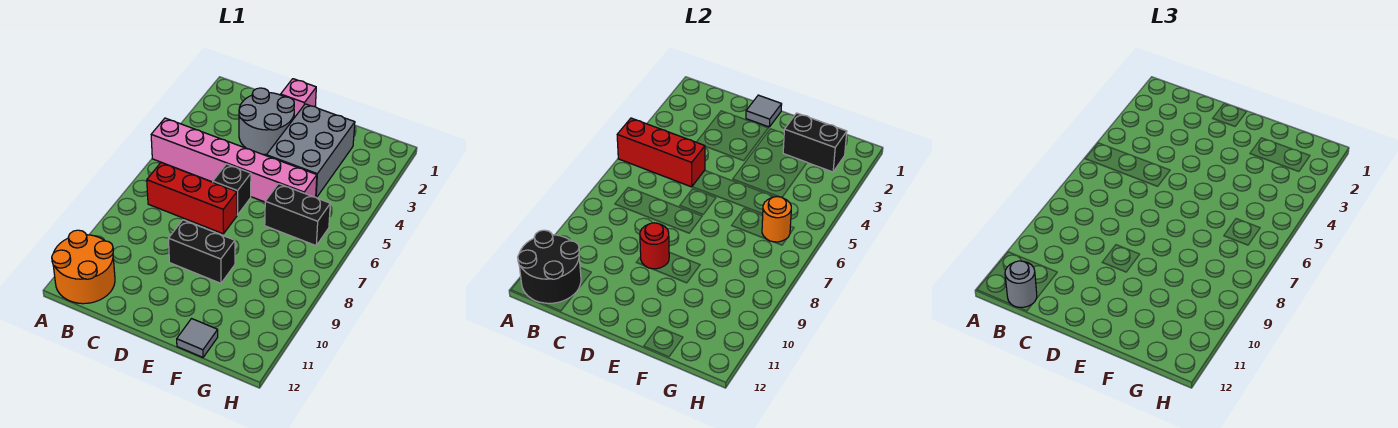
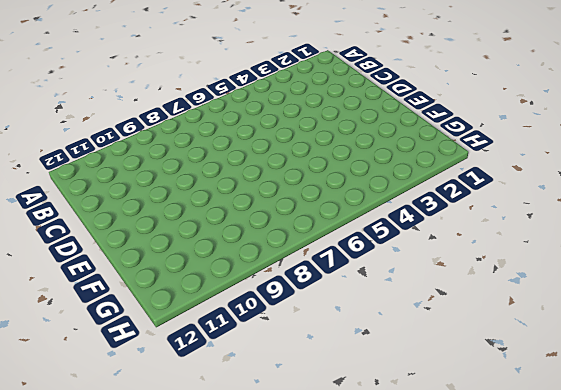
none -> pink brick A5:F5 level 1
none -> orange round brick A11:B12 level 1
none -> red brick B7:D7 level 1

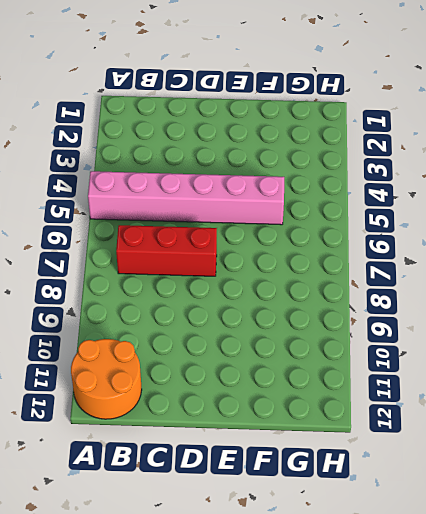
none -> grey round brick C2:D3 level 1
none -> pink brick D1 level 1
none -> black brick D6 level 1

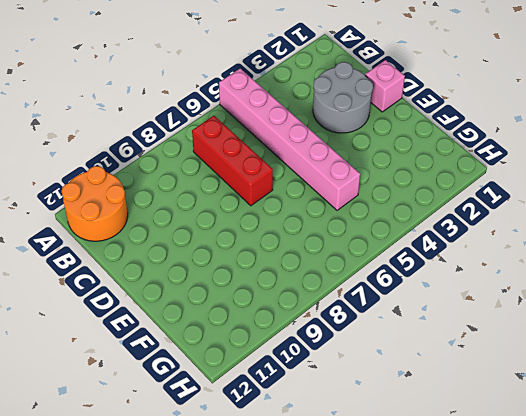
none -> black brick D6 level 1
none -> black brick D9:E9 level 1
none -> grey brick E2:F4 level 1

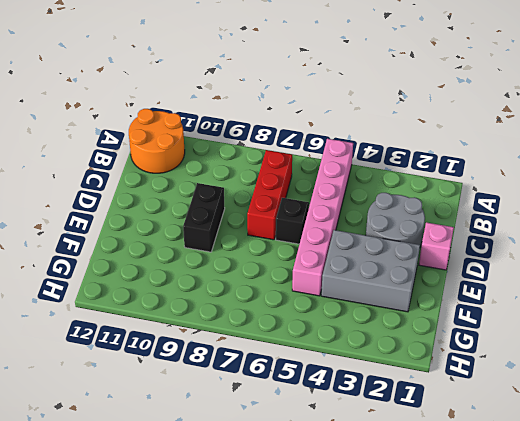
none -> black brick F6:G6 level 1
none -> grey tile F12 level 1
none -> red brick A5:C5 level 2

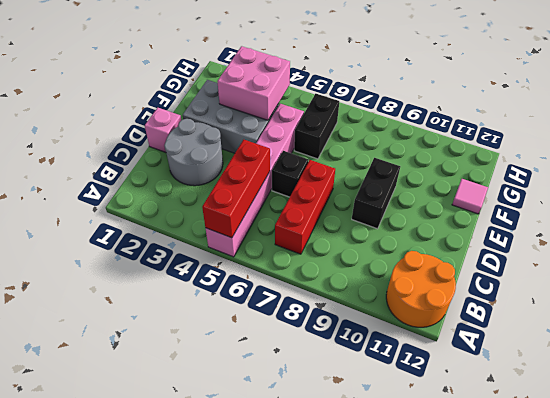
pink brick F3:G4 level 2 -> none
pink tile F12 level 1 -> grey tile F12 level 1
none -> black round brick A11:B12 level 2
none -> grey tile D1 level 2
none -> red round brick D9 level 2

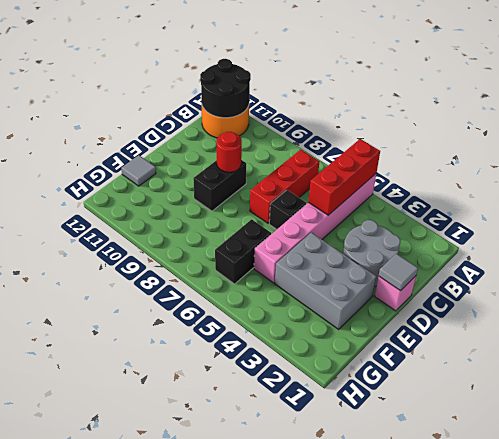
none -> black brick F2:G2 level 2
none -> orange round brick G6 level 2
none -> grey round brick B12 level 3

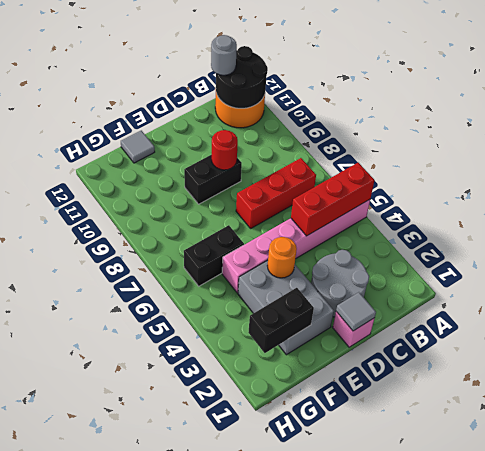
orange round brick E4 level 2 -> orange round brick G6 level 2
none -> black brick D6 level 1

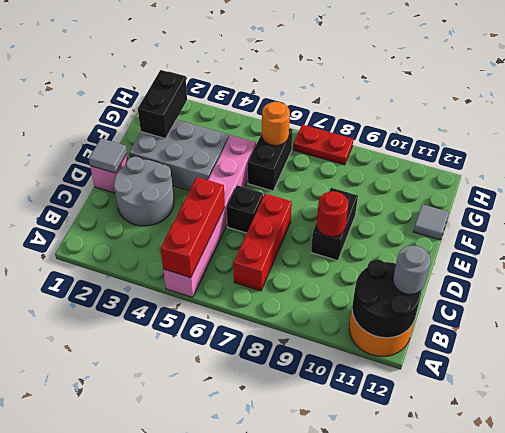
red plate H7:H8 level 1 -> none

